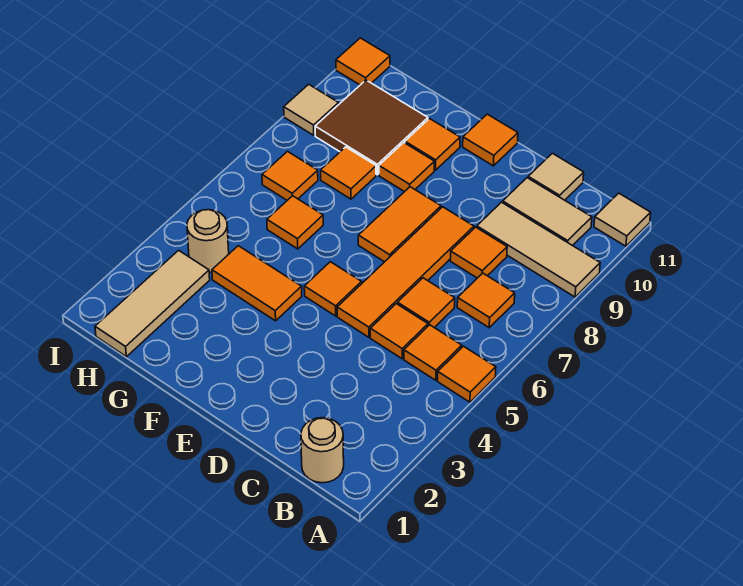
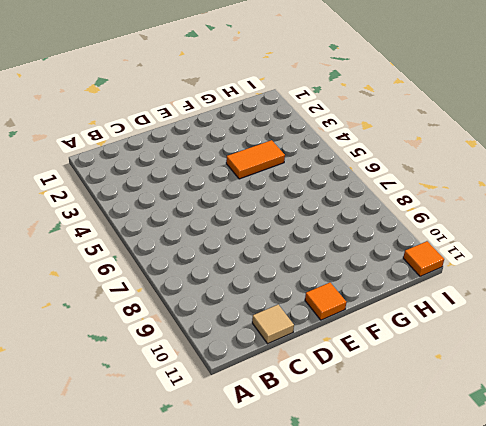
none -> orange tile A5 level 1
none -> tan tile A9:C9 level 1
none -> tan tile A11 level 1

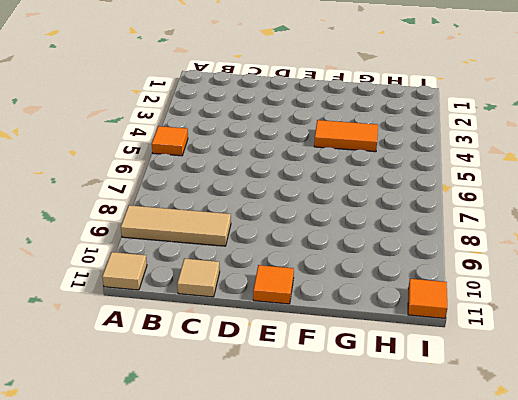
none -> tan round brick B1 level 1
none -> orange tile B5 level 1
none -> orange tile B7 level 1

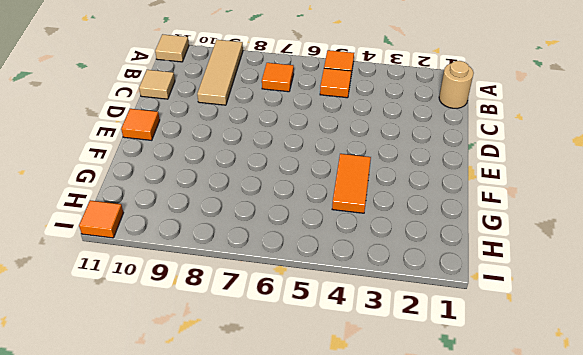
none -> tan tile B10:C10 level 1
none -> orange tile C5 level 1
none -> orange tile C6 level 1

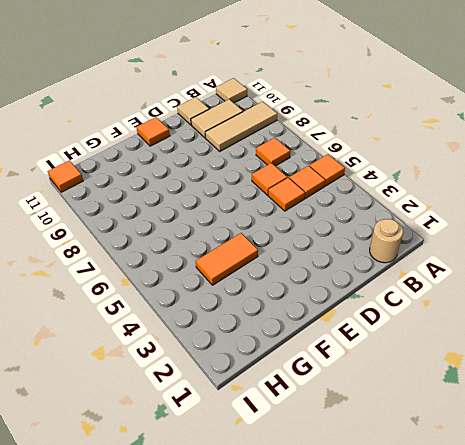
none -> orange tile C8 level 1
none -> orange tile D5:D8 level 1
none -> orange tile E5 level 1

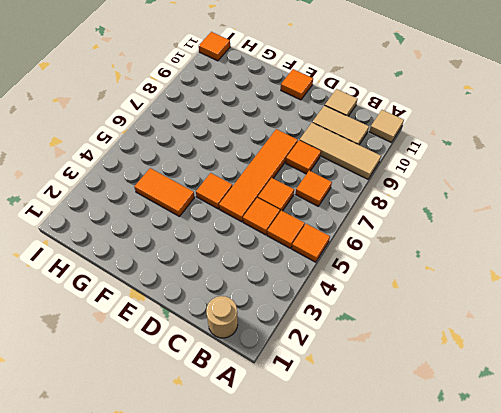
none -> orange tile E7:E8 level 1
none -> orange tile F9 level 1
none -> orange tile F10 level 1

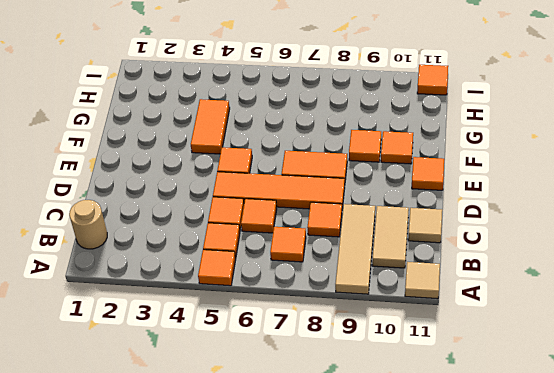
none -> orange tile G6 level 1
none -> orange tile G8 level 1
none -> brown tile G9:H10 level 1

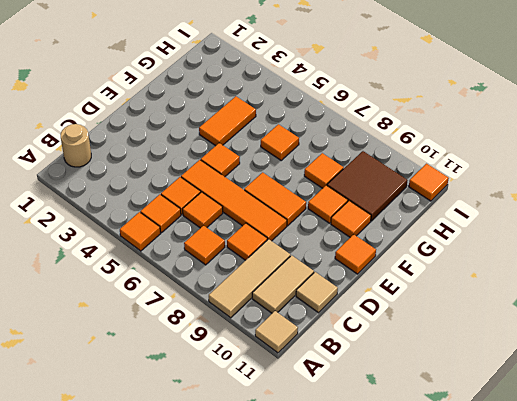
none -> tan tile H1:H3 level 1
none -> tan round brick H4 level 1
none -> orange tile H7 level 1

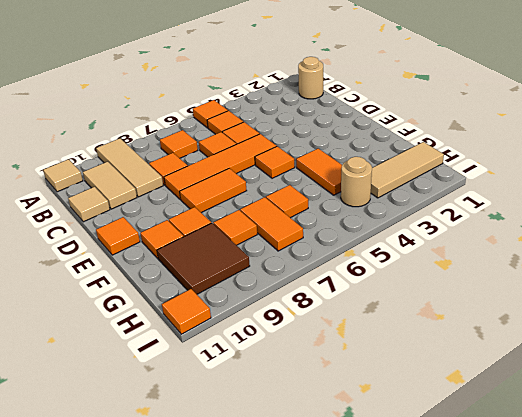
orange tile G7:H7 level 1 -> orange tile H7 level 1
none -> tan tile I9 level 1

